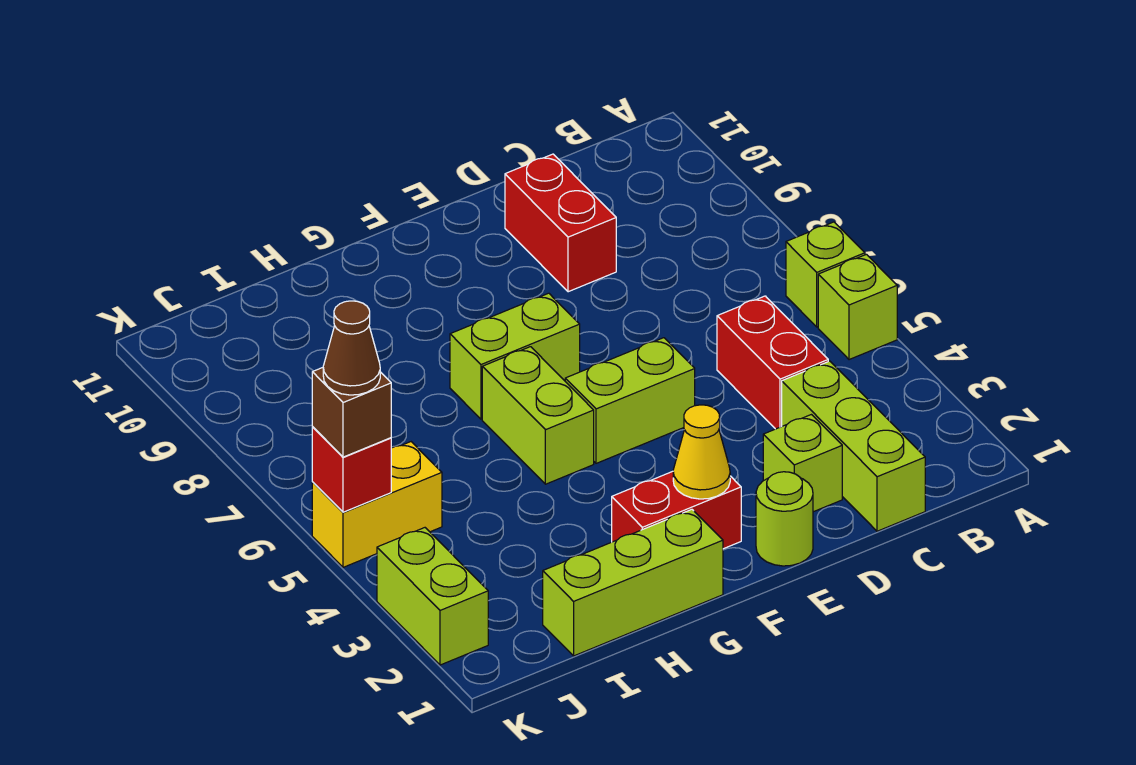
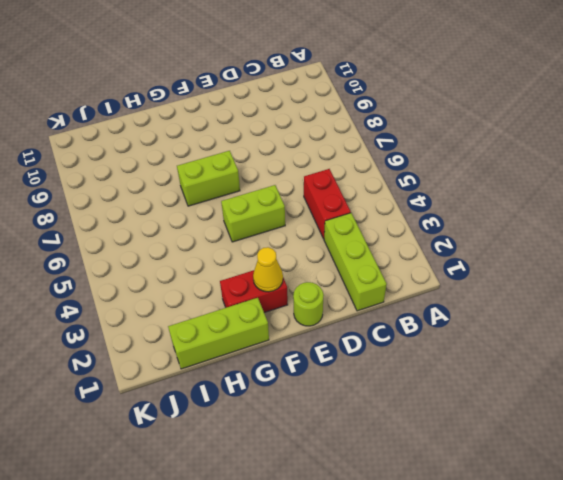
none -> lime brick A5 level 1
none -> lime brick A6 level 1
none -> lime brick D2 level 1

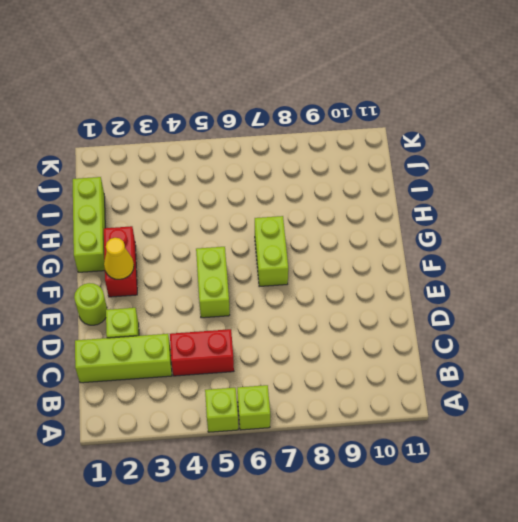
none -> red brick D9:D10 level 1
none -> lime brick G5:G6 level 1
none -> yellow brick J5:K5 level 1

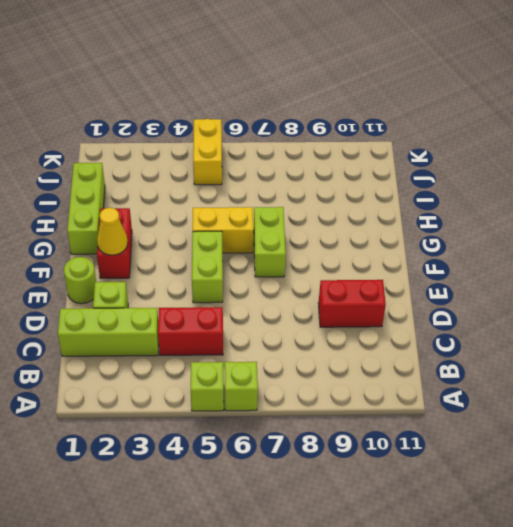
yellow brick G5:G6 level 1 -> lime brick G5:G6 level 1
none -> lime brick K2:K3 level 1
none -> red brick K5 level 2
none -> brown brick K5 level 3

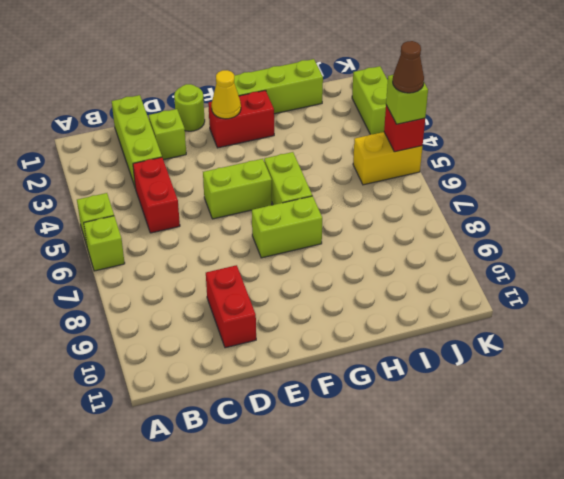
lime brick K5 level 3 -> brown brick K5 level 3

